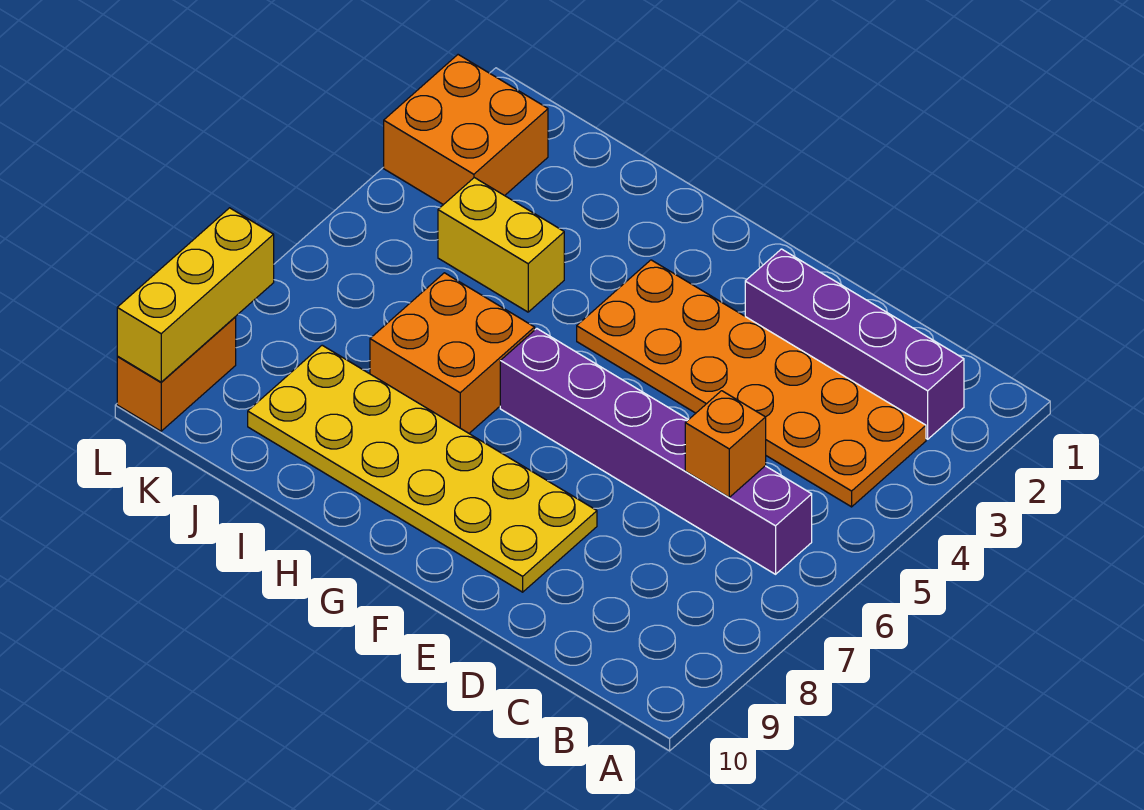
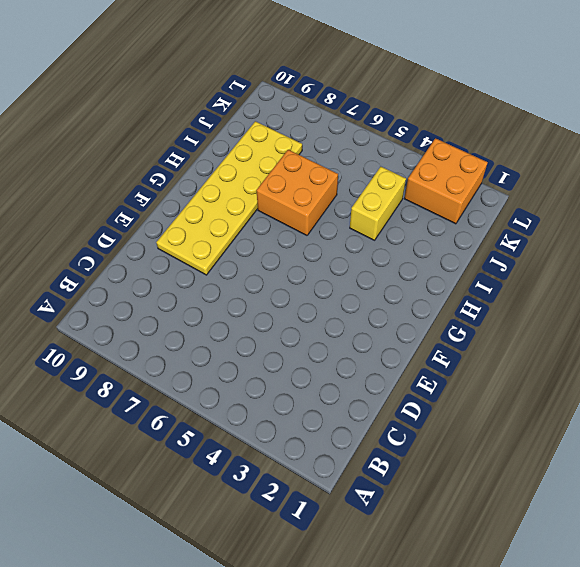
none -> purple brick B2:E2 level 1
none -> orange plate B3:G4 level 1

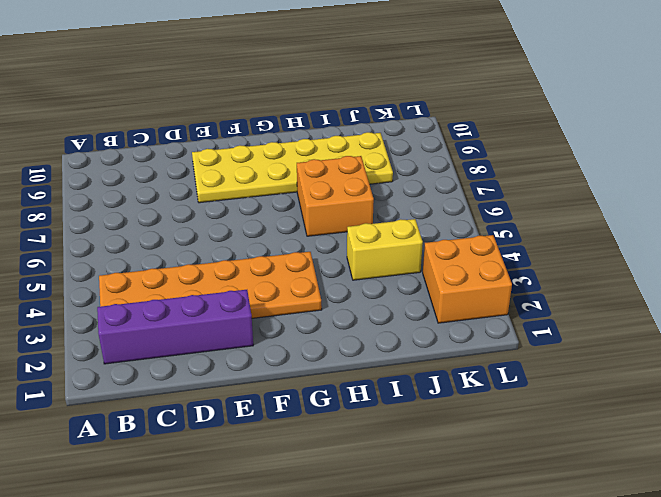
none -> purple brick B6:G6 level 1
none -> orange brick L9:L10 level 1

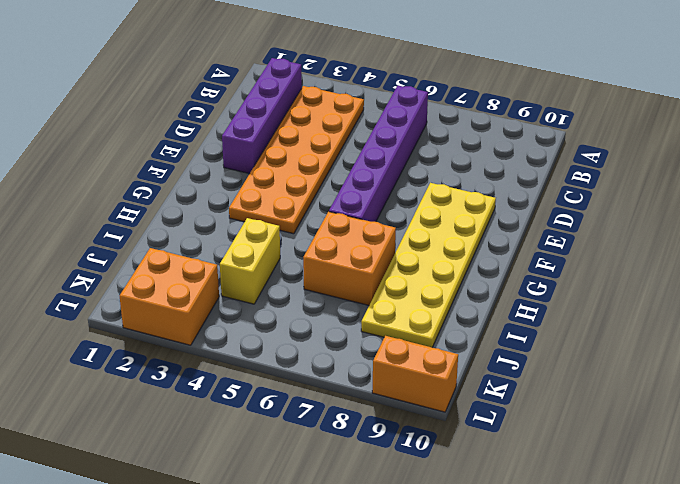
none -> orange brick C6 level 2
none -> yellow brick L8:L10 level 2

